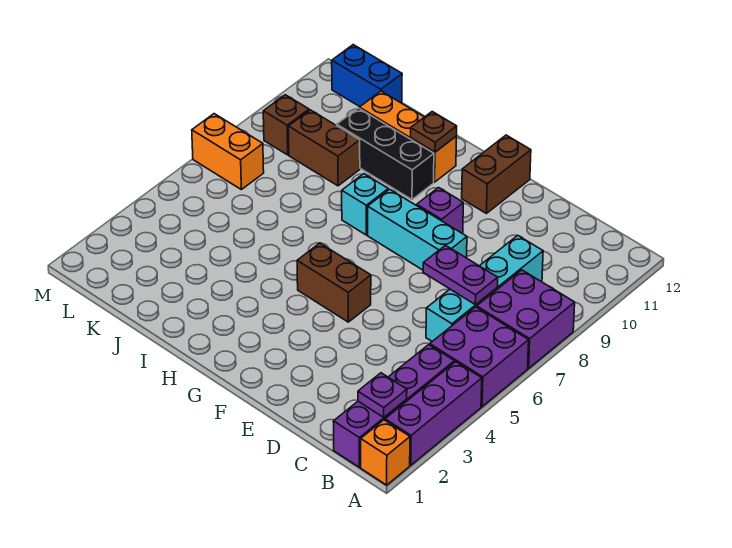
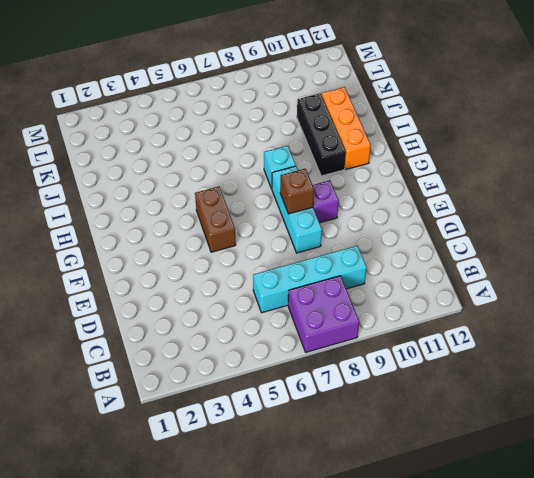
brown brick F8 level 2 -> brown brick L9 level 1
none -> orange brick A1 level 1
none -> purple brick A2:A4 level 1
none -> purple brick A5:B6 level 1

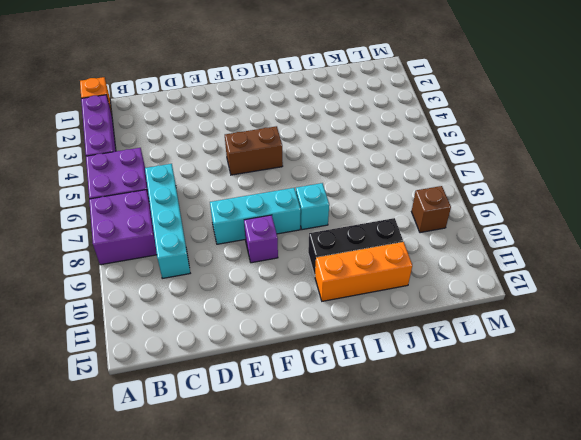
none -> purple brick B1:B4 level 1
none -> brown brick F11:F12 level 1
none -> brown brick J9:K9 level 1

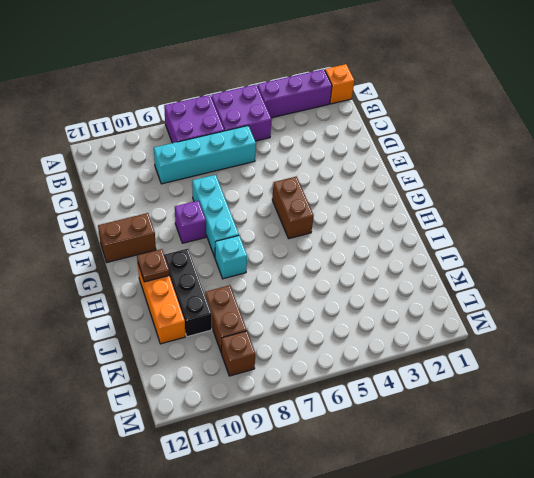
none -> purple brick B1:B4 level 1
none -> blue brick K12:L12 level 1
none -> orange brick L7:M7 level 1

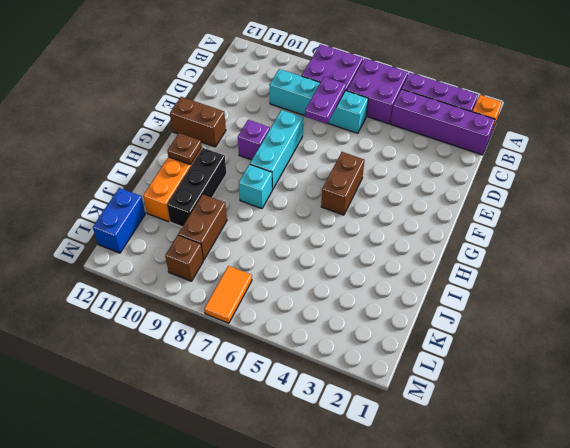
orange tile L7:M7 level 1 -> orange brick L7:M7 level 1
none -> purple plate B2 level 2

